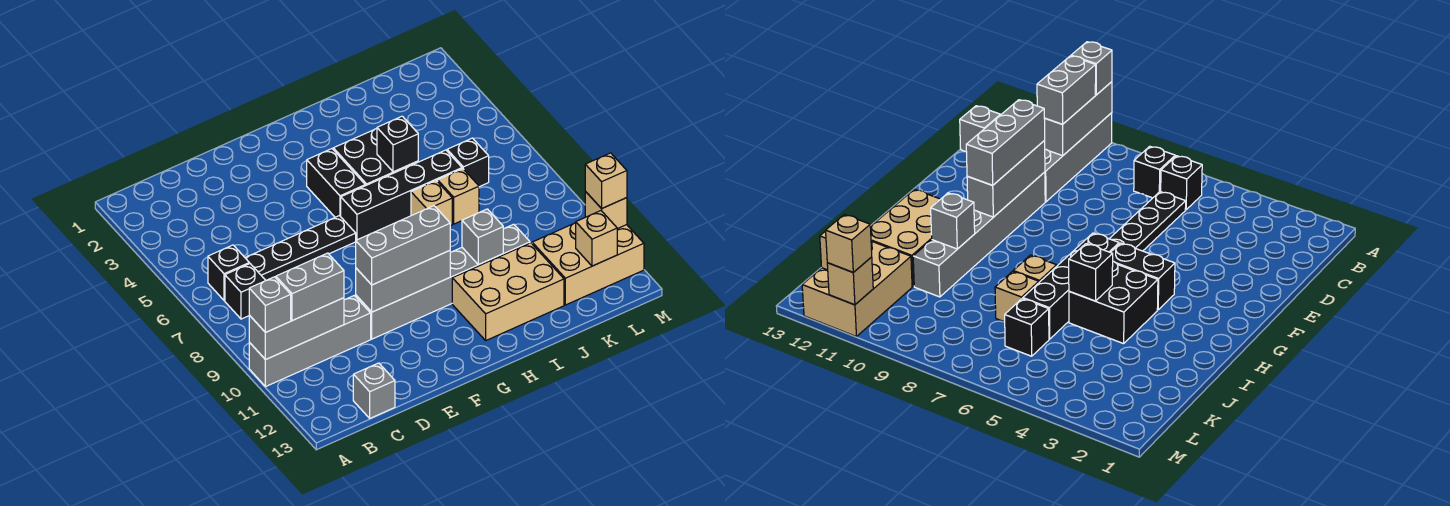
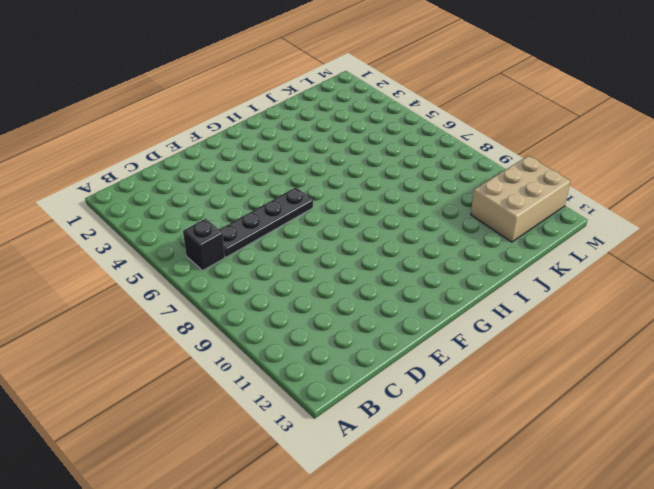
none -> grey brick A10:D10 level 1
none -> black brick B7 level 1
none -> grey brick C13 level 1

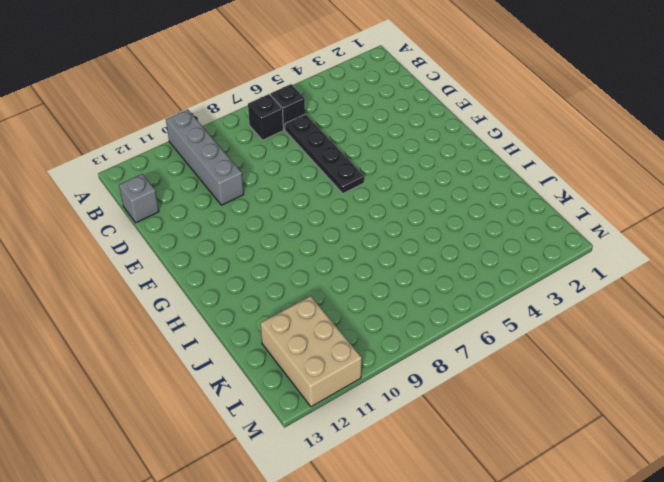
none -> grey brick E10:J10 level 1
none -> black brick G4:G5 level 1
none -> black brick G6:J6 level 1

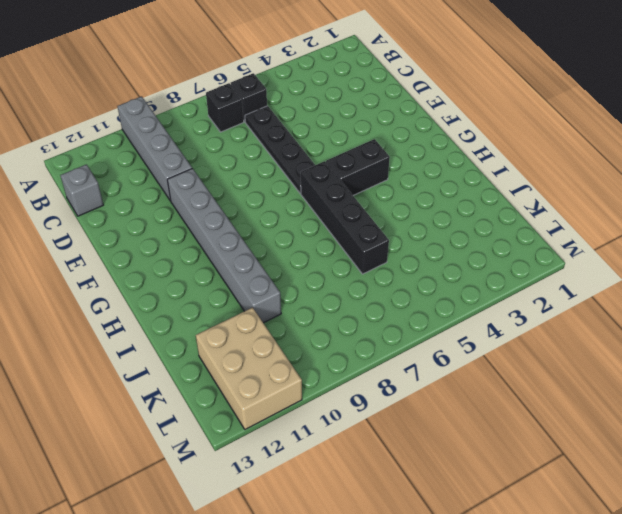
none -> black brick H4:I5 level 1
none -> tan brick H11:J12 level 1
none -> tan brick I7 level 1

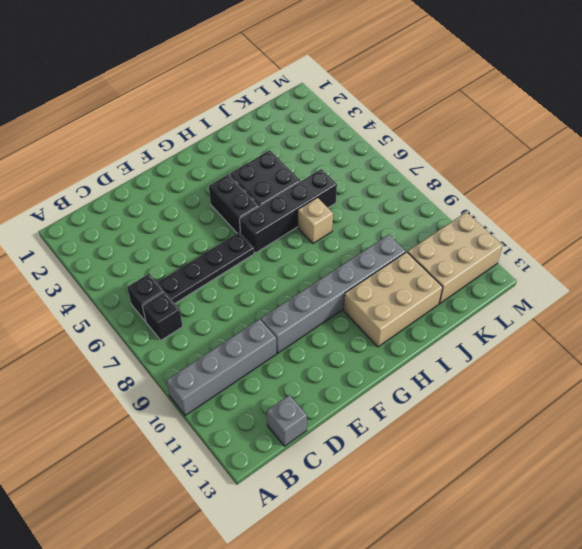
none -> tan brick J7 level 1
none -> black brick K6 level 1
none -> grey brick A10:C10 level 2

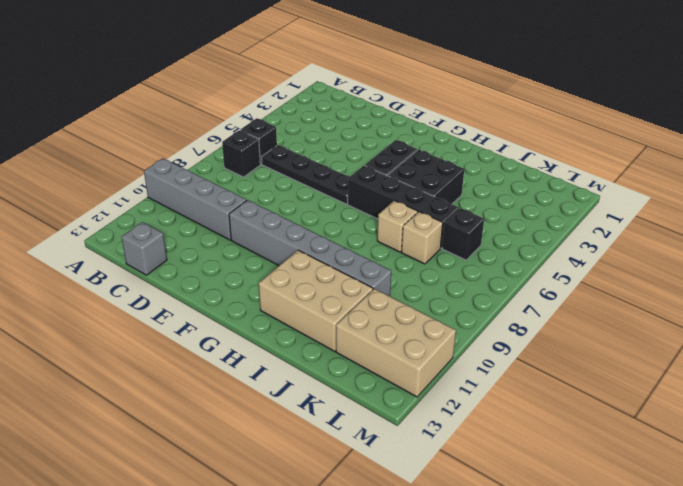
none -> grey brick A10:C10 level 2
none -> grey brick E10:G10 level 2
none -> black brick I5 level 2

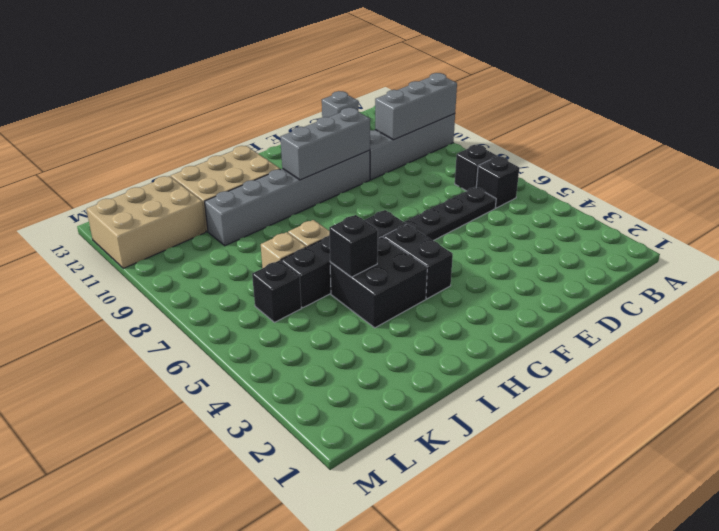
none -> grey brick I10 level 2
none -> tan brick L12 level 2
none -> tan brick M11 level 2

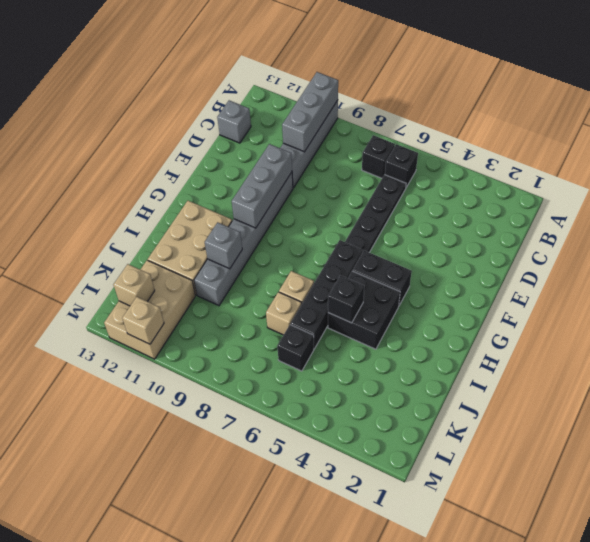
none -> grey brick A10 level 3
none -> grey brick B10:C10 level 3
none -> grey brick E10:G10 level 3

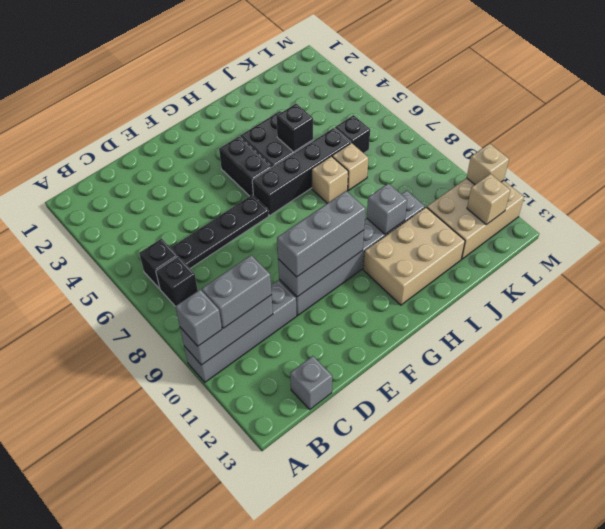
none -> tan brick M11 level 3

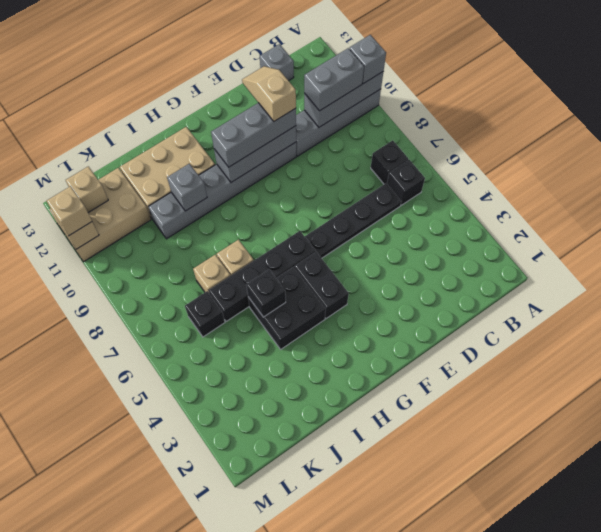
tan slope E10:E11 level 4 top 10 -> none

